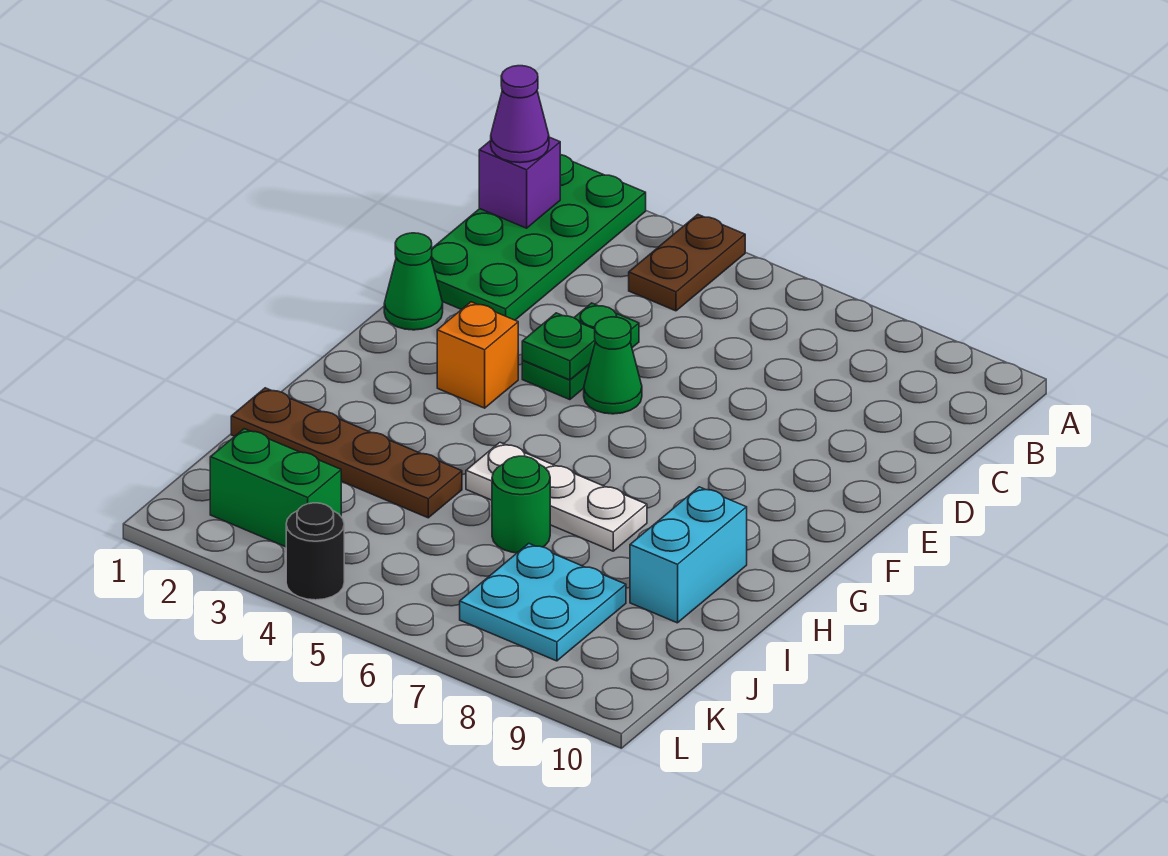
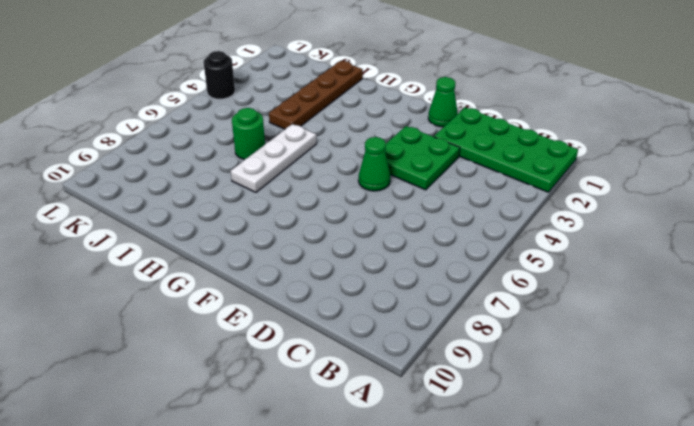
green plate D3:E4 level 1 -> green plate D4:E4 level 1
none -> brown plate A4:B4 level 1
none -> orange brick F3 level 1
none -> cyan brick H9:I9 level 1

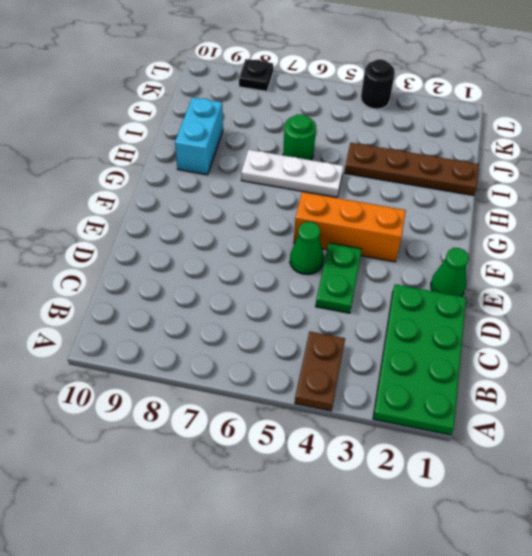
orange brick F3:F5 level 1 -> orange brick F3 level 1
black plate L8 level 1 -> none
none -> cyan plate J7:K8 level 1
none -> green brick K2:K3 level 1
none -> purple brick B1 level 2

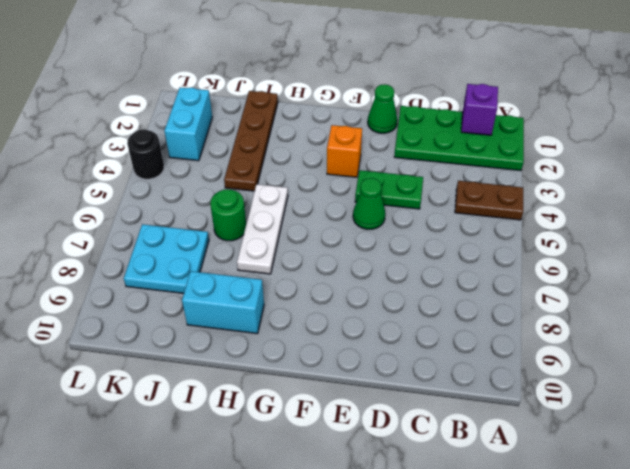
cyan brick K2:K3 level 1 -> green brick K2:K3 level 1
none -> green plate E4 level 2
none -> purple cone B1 level 3

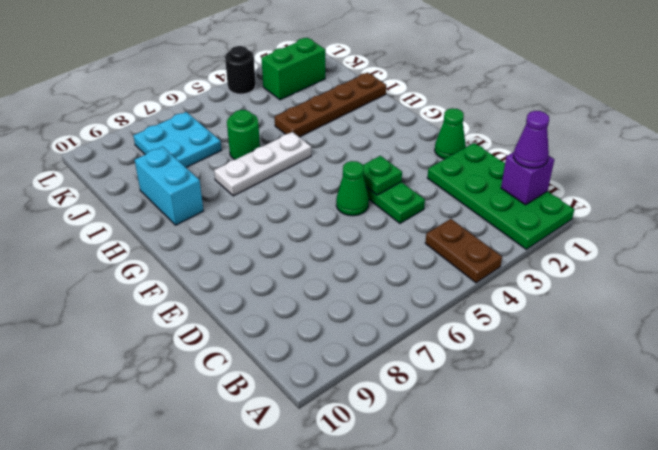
none -> orange brick F3 level 1

